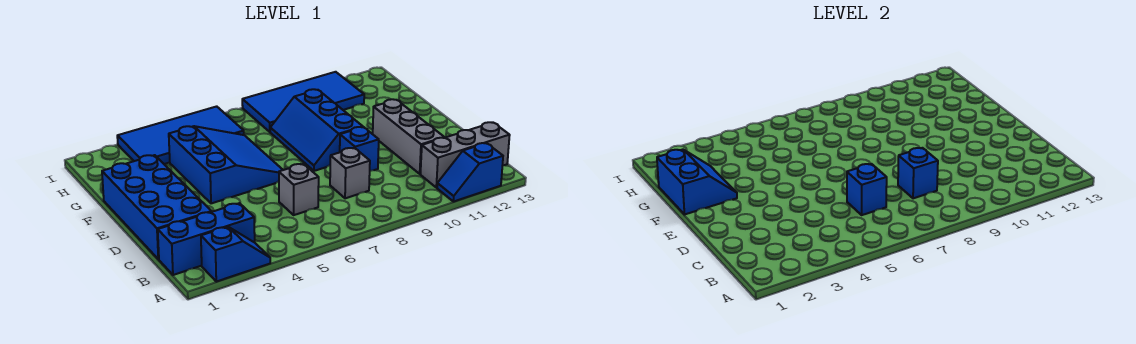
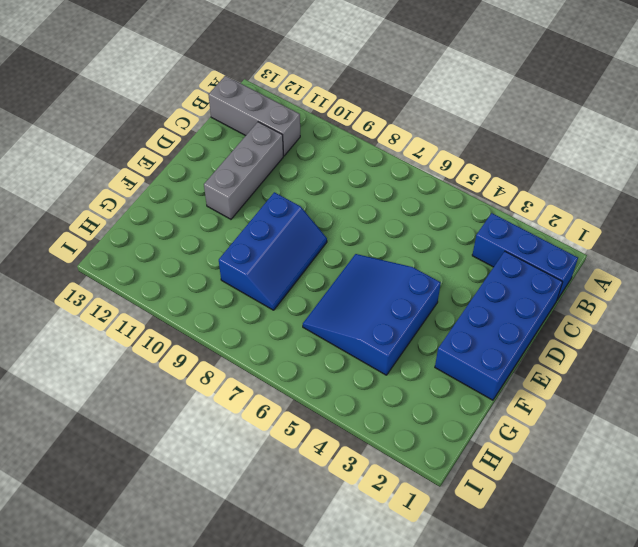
none -> blue slope A2:A3 level 1 top 2
none -> blue slope A11:A12 level 1 top 12
none -> grey brick C6 level 1

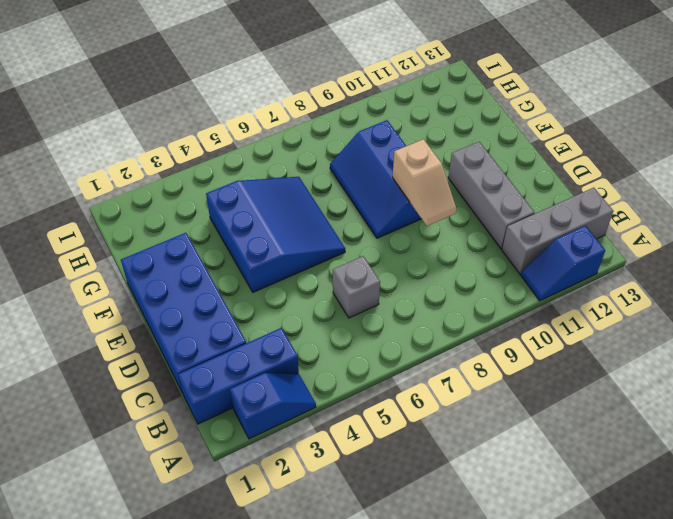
tan slope D9:E9 level 2 top E -> none
none -> grey brick C8 level 1
none -> blue brick D9 level 1
none -> blue tile H3:I6 level 1

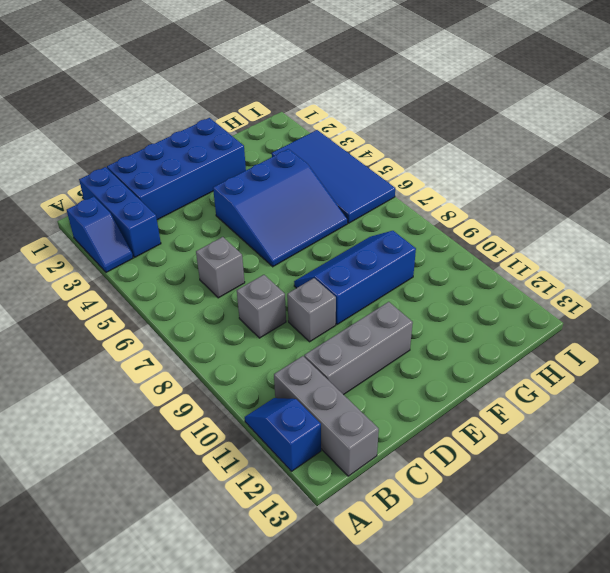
grey brick D9 level 1 -> blue brick D9 level 1
none -> blue tile H8:I11 level 1
none -> blue brick C6 level 2
none -> blue brick C8 level 2

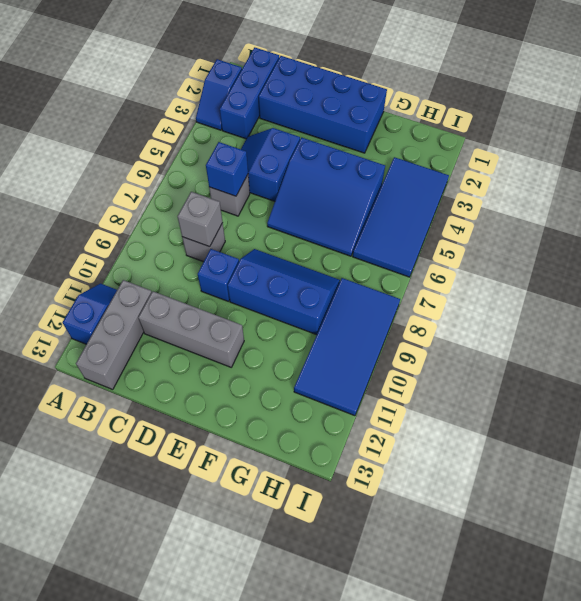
blue slope C4:D5 level 1 top D -> blue slope F1:G2 level 2 top 1
grey brick C8 level 2 -> blue brick C8 level 2

